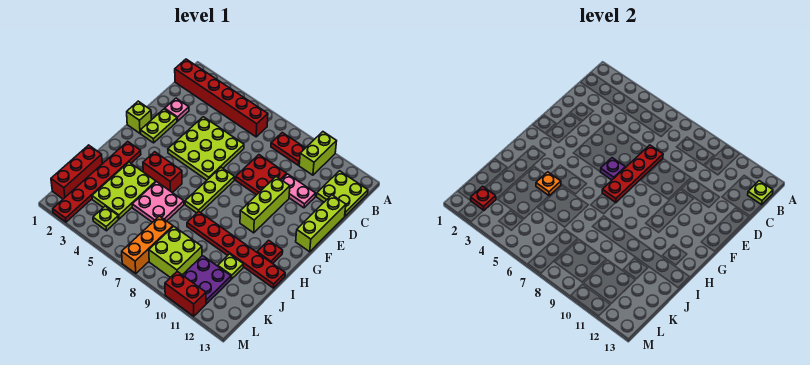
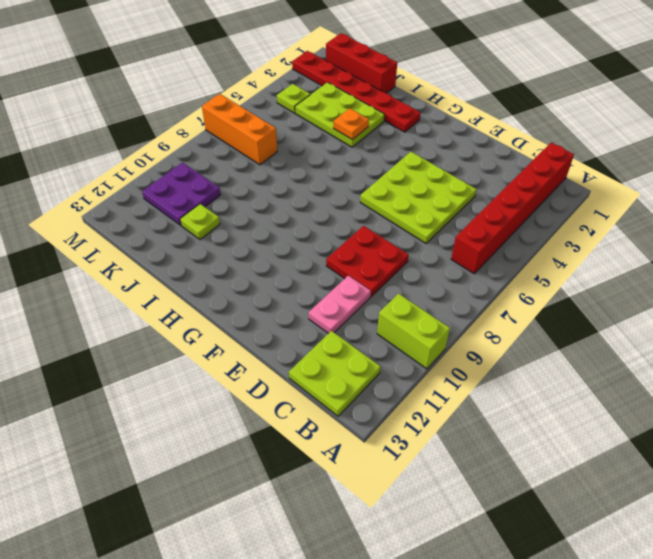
none -> red plate B8:B9 level 1
none -> pink plate D2 level 1
none -> lime brick D13:F13 level 1
none -> lime plate E2:F2 level 1

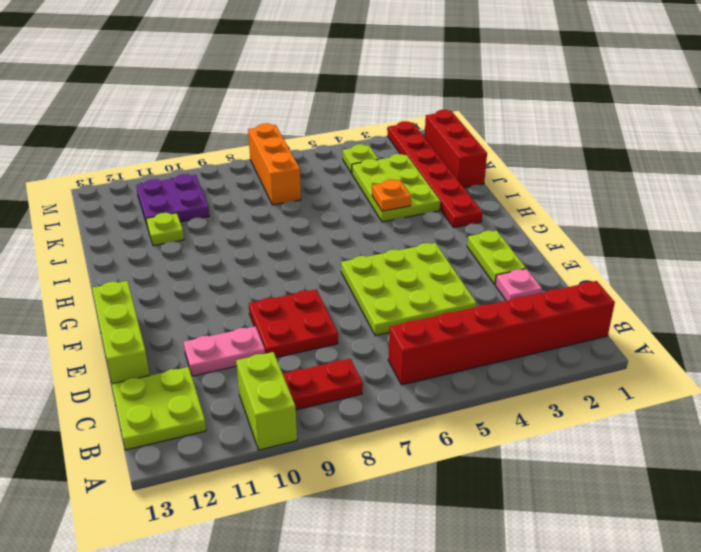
none -> lime brick E10:G10 level 1
none -> lime brick F1 level 1
none -> lime plate F7:H7 level 1
none -> red brick H4:H5 level 1

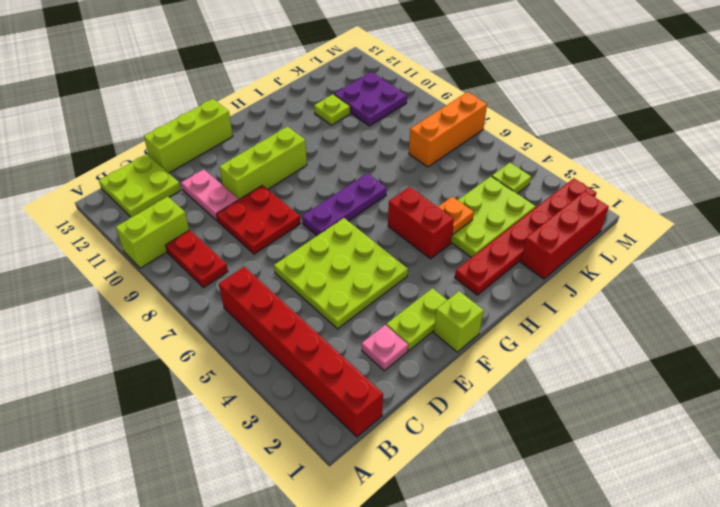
purple plate F7:H7 level 1 -> lime plate F7:H7 level 1
none -> red plate H12 level 1
none -> pink plate I5:J6 level 1
none -> red plate I8:I13 level 1
none -> lime brick K8:L9 level 1

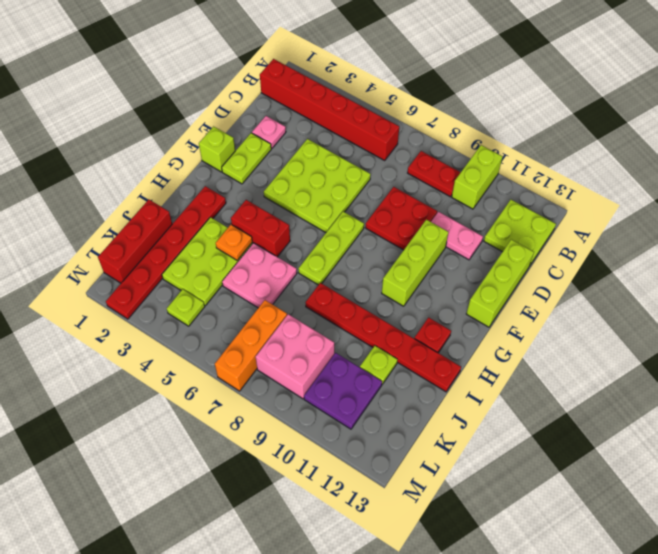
pink brick K8:L9 level 1 -> lime brick K8:L9 level 1
none -> red brick M10:M11 level 1
none -> lime plate B13 level 2
none -> red plate D7:G7 level 2
none -> purple plate F6 level 2

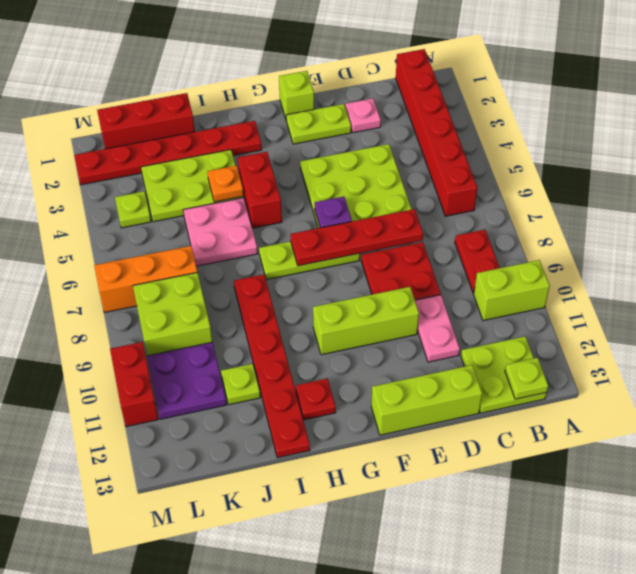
none -> red plate L2 level 2

